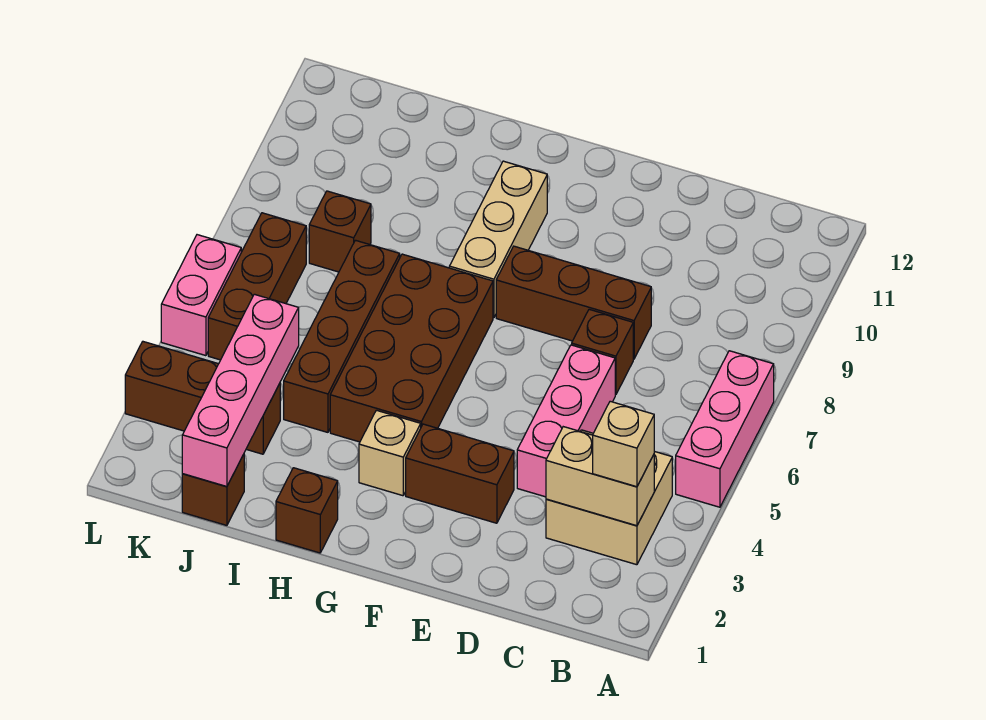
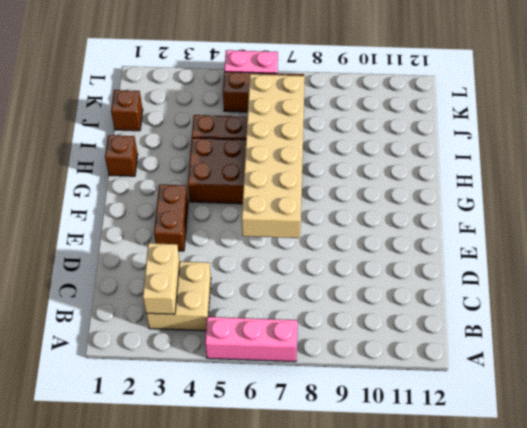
tan brick E6:J7 level 2 -> none
none -> pink brick D4:D6 level 1
none -> brown brick D7 level 1
none -> brown brick D8:F8 level 1

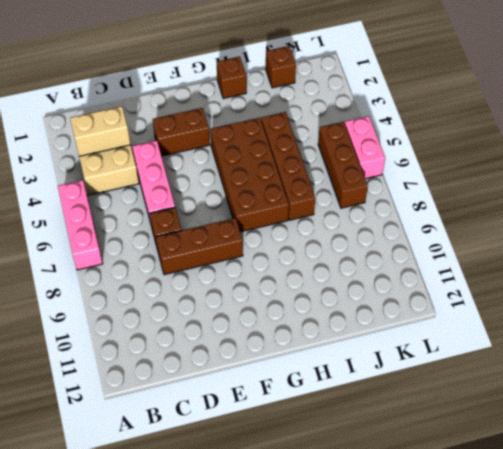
none -> tan brick G3 level 1
none -> tan brick G8:G10 level 1
none -> brown brick J3:L3 level 1

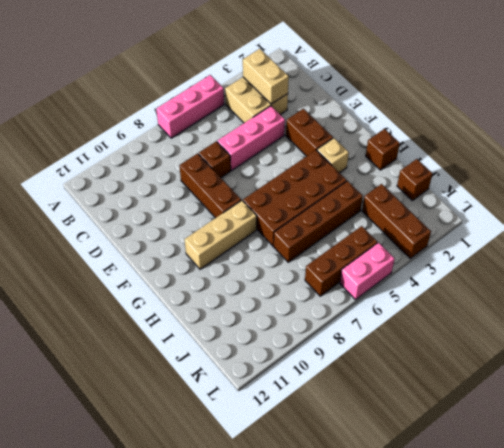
none -> brown brick J8 level 1
none -> pink brick J1:J4 level 2
none -> tan brick B3 level 3

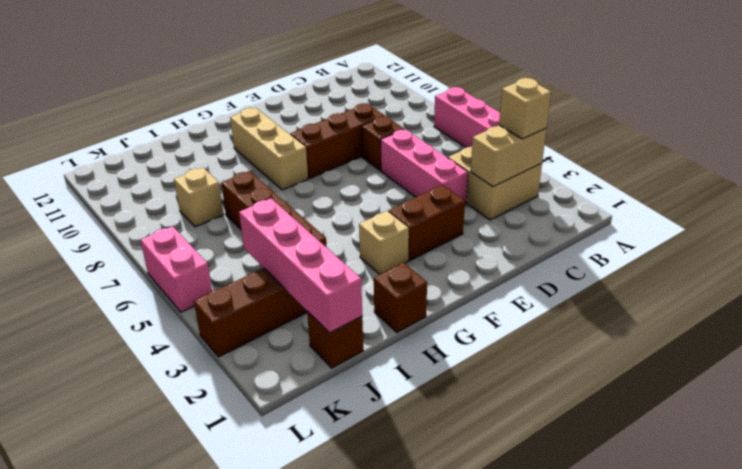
tan brick J8 level 1 -> brown brick J8 level 1
none -> brown brick G4:H7 level 1
none -> brown brick K5:K7 level 1

